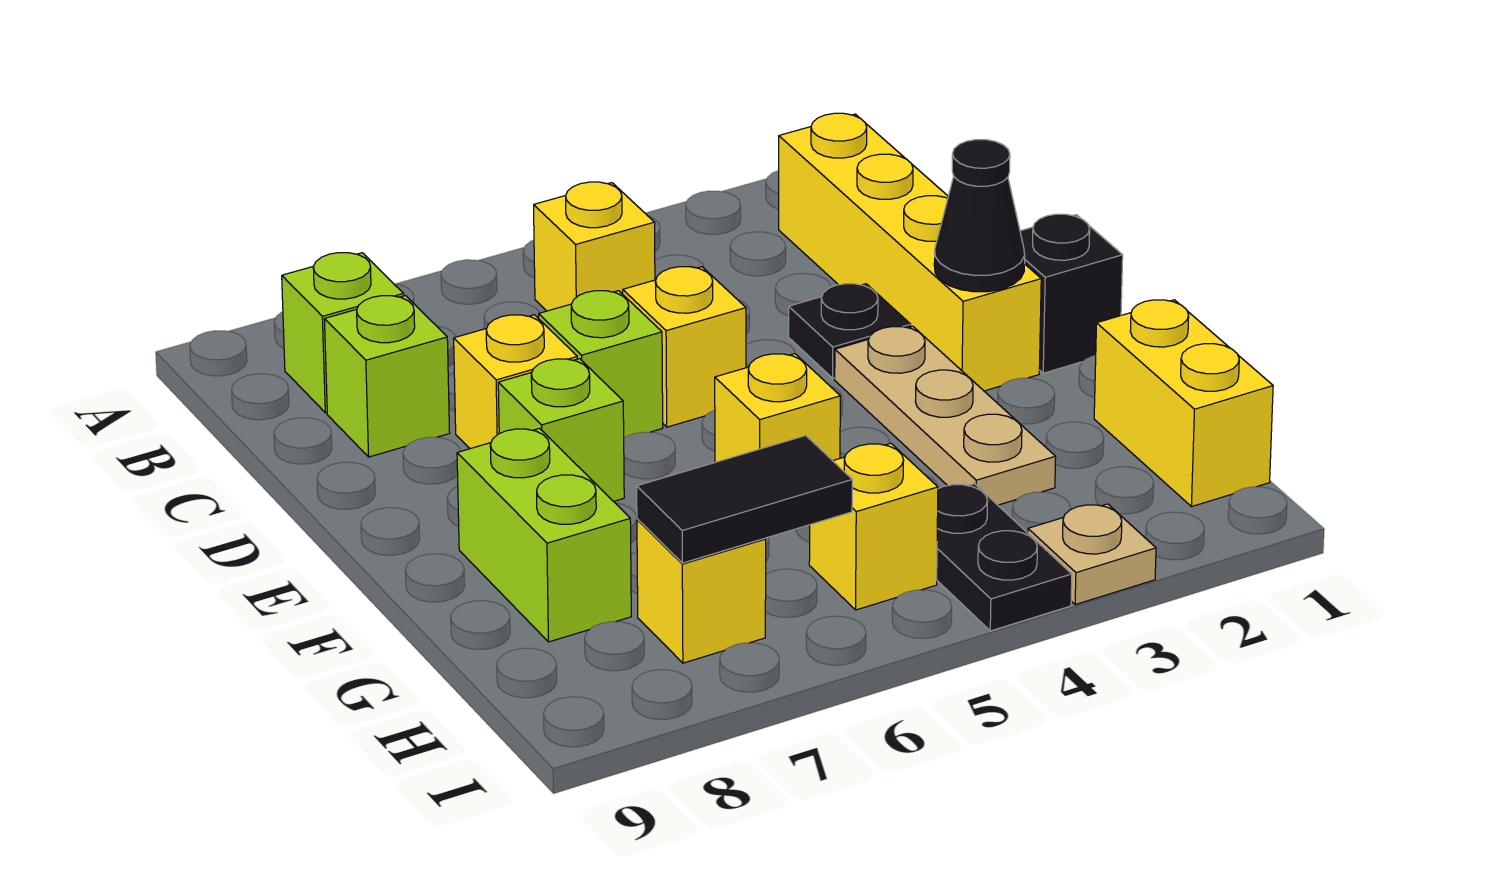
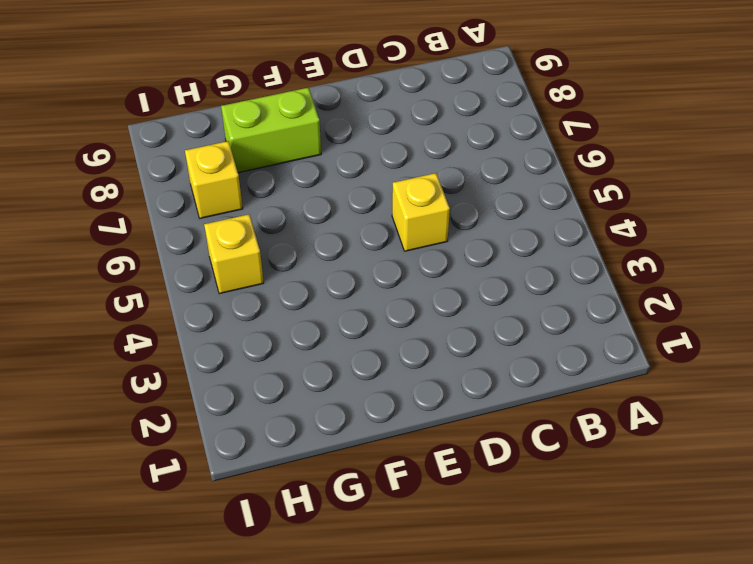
none -> yellow brick B2:E2 level 1
none -> yellow brick B5 level 1
none -> lime brick B8 level 1

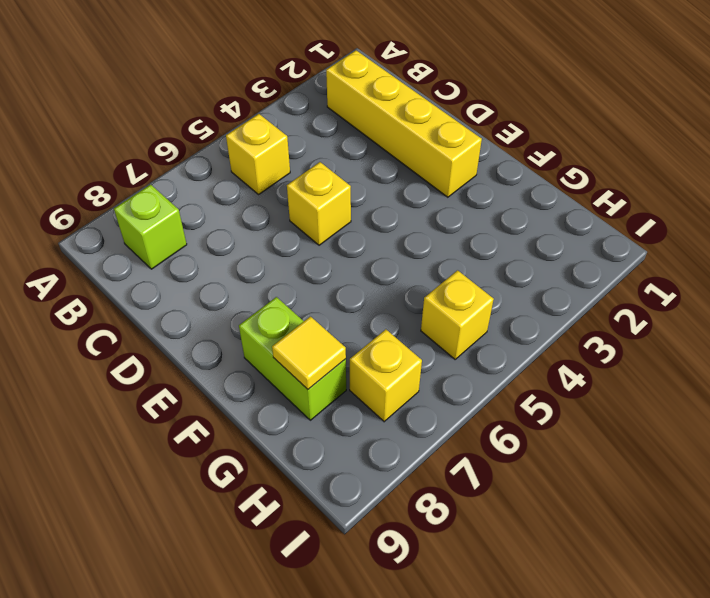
yellow tile G8 level 2 -> none
none -> lime brick C8 level 1
none -> black plate D3 level 1
none -> lime brick D6 level 1

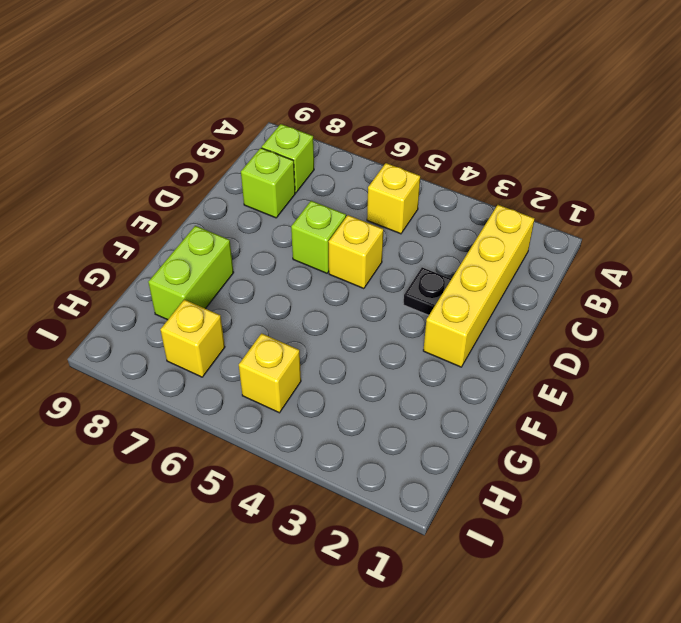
none -> yellow brick D7 level 1
none -> black brick E1 level 1
none -> tan plate E3:G3 level 1

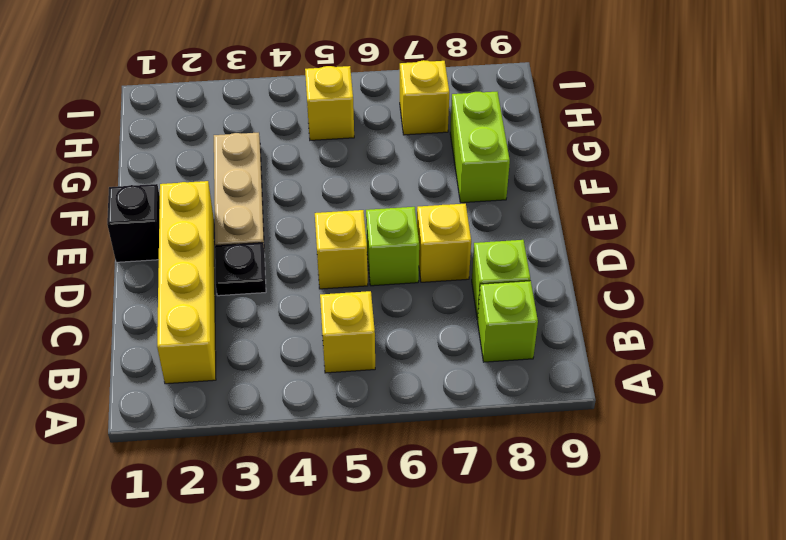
none -> lime brick E7 level 1
none -> yellow brick F5 level 1
none -> yellow brick G1:H1 level 1

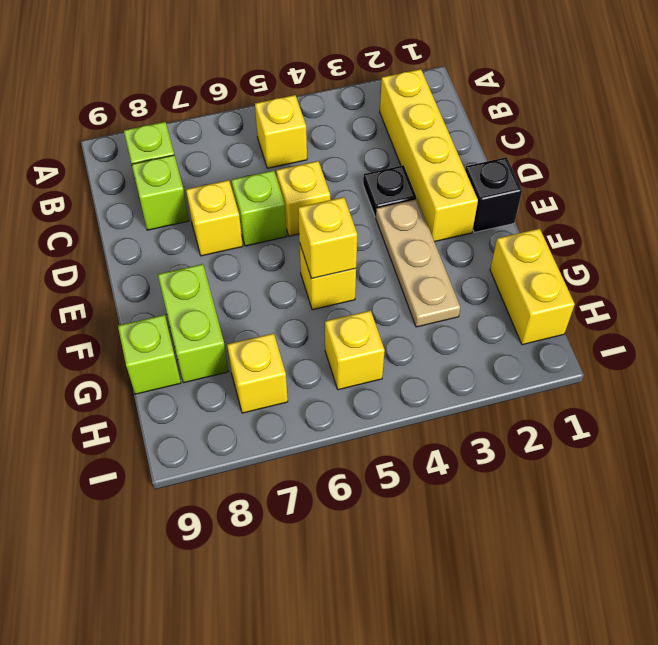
yellow brick F5 level 2 -> none
lime brick G9 level 1 -> lime brick E7 level 1
none -> black plate H4:I4 level 1
none -> tan plate I3 level 1
none -> black cone E2 level 2

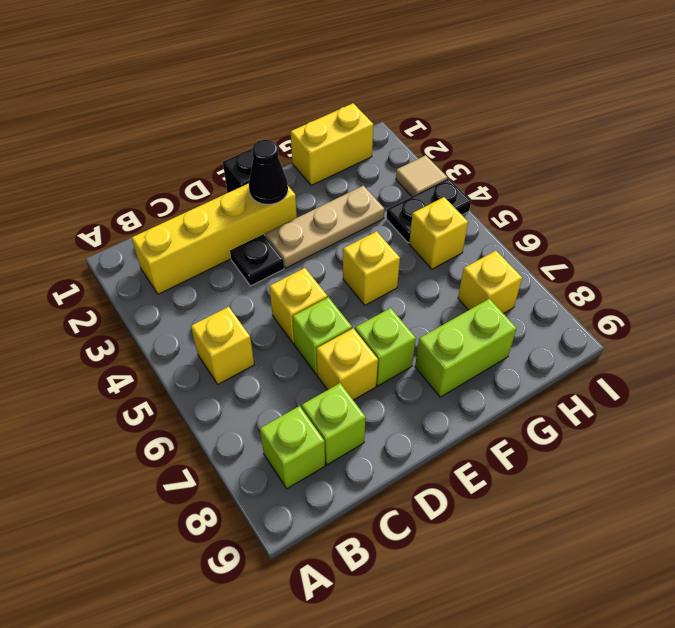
tan tile I3 level 1 -> tan plate I3 level 1
none -> black tile H6:H7 level 2

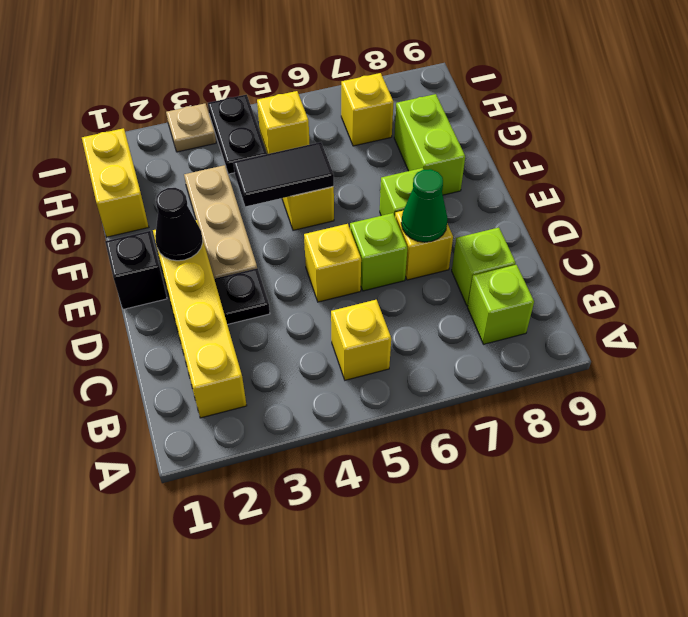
green cone D7 level 2 -> none
black tile F4:F5 level 2 -> black tile H6:H7 level 2

